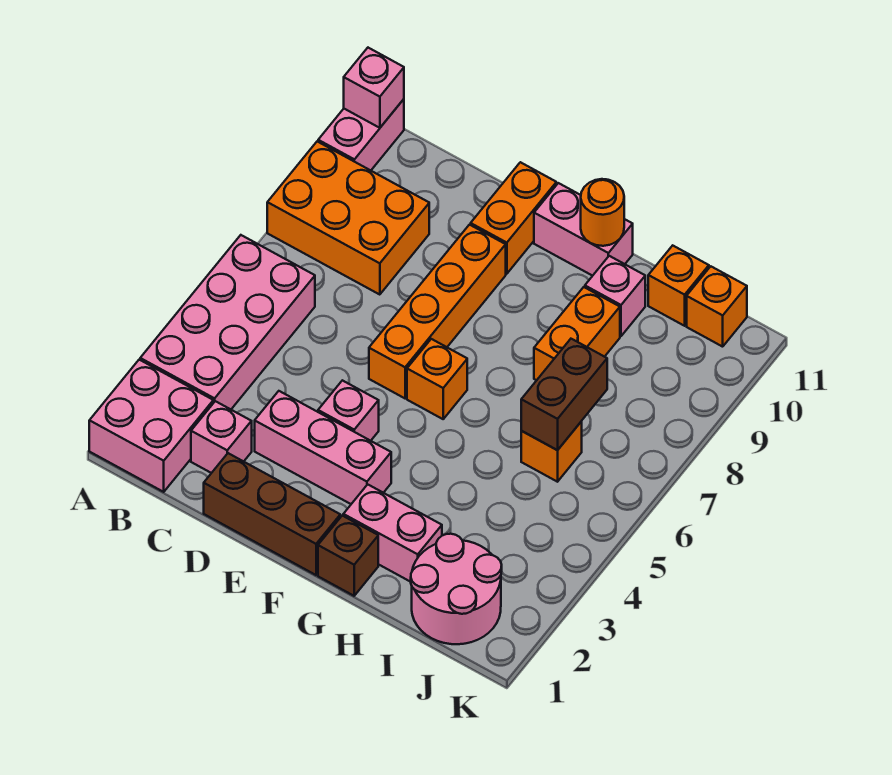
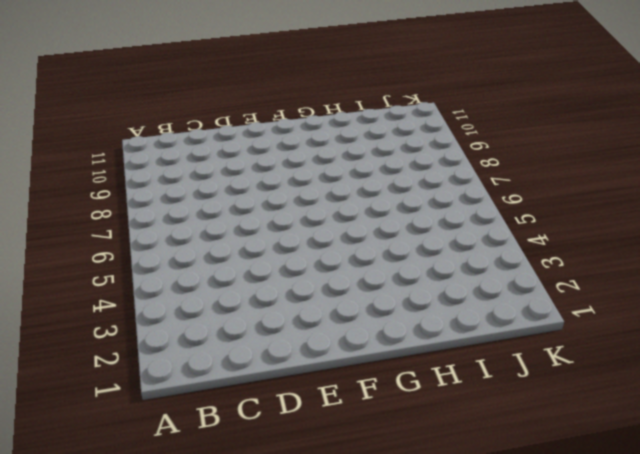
none -> pink brick A1:B2 level 1
none -> pink brick A3:B6 level 1
none -> orange brick A8:C9 level 1

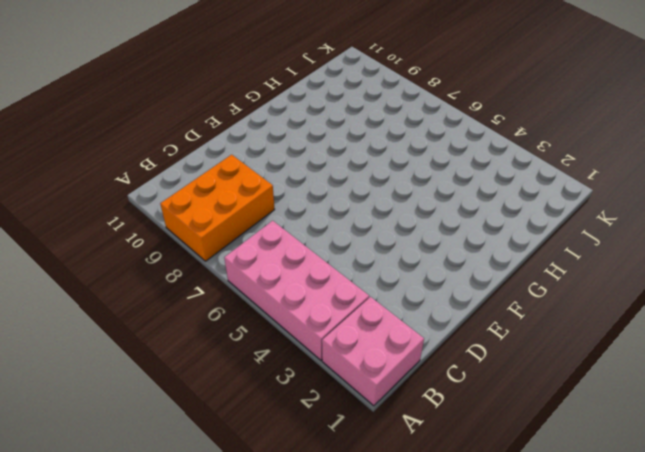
none -> pink brick A10:A11 level 1
none -> pink brick C2 level 1
none -> brown brick D1:F1 level 1

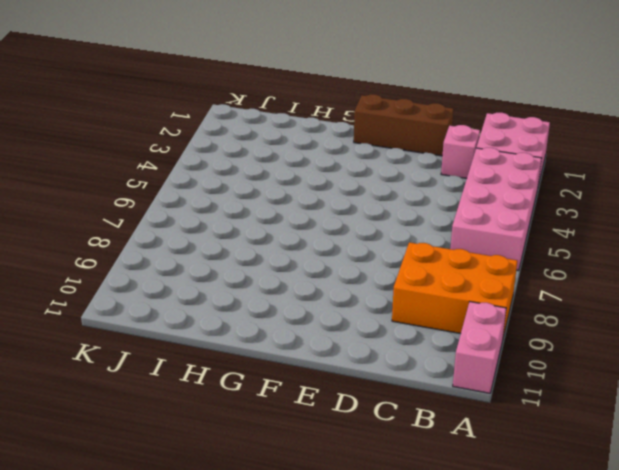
none -> pink brick D3:F3 level 1
none -> pink brick E4 level 1
none -> orange brick E6:E9 level 1

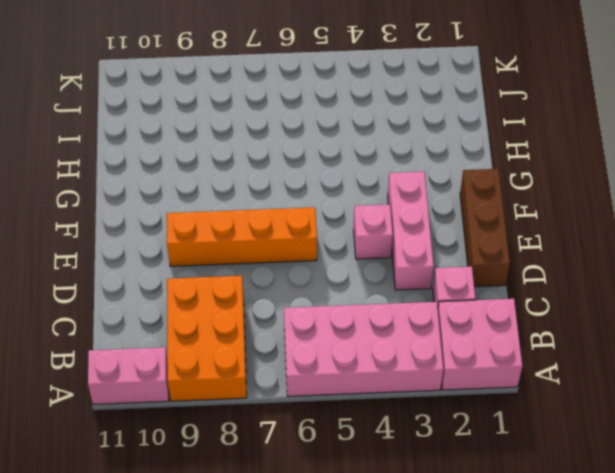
none -> orange brick E10:E11 level 1
none -> orange brick F6 level 1
none -> pink brick F11:G11 level 1

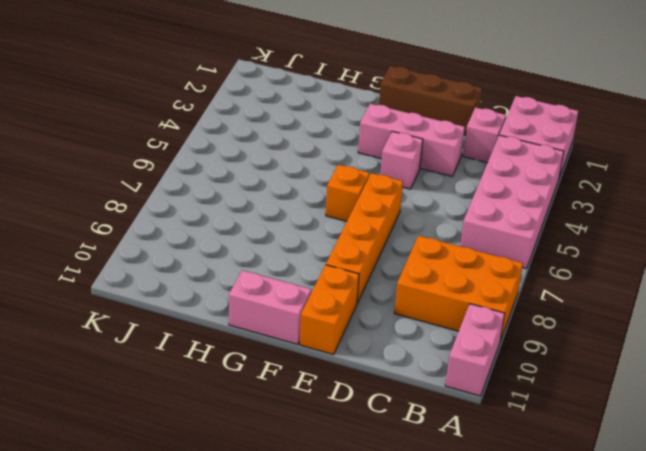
none -> brown brick G1 level 1
none -> pink brick G2:H2 level 1
none -> orange brick H8:H9 level 1

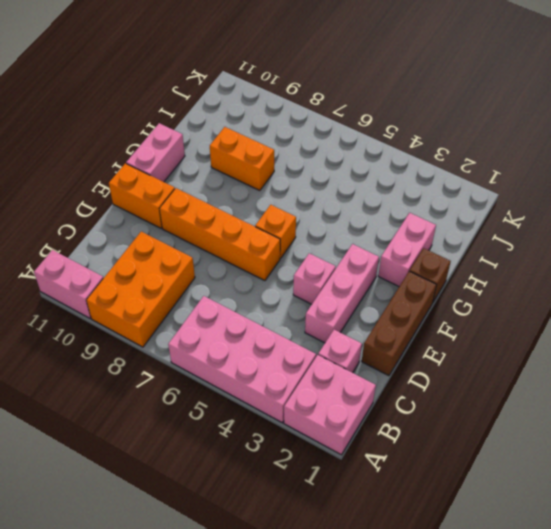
none -> pink brick H10 level 1
none -> pink round brick I1:J2 level 1
none -> orange brick I6 level 1

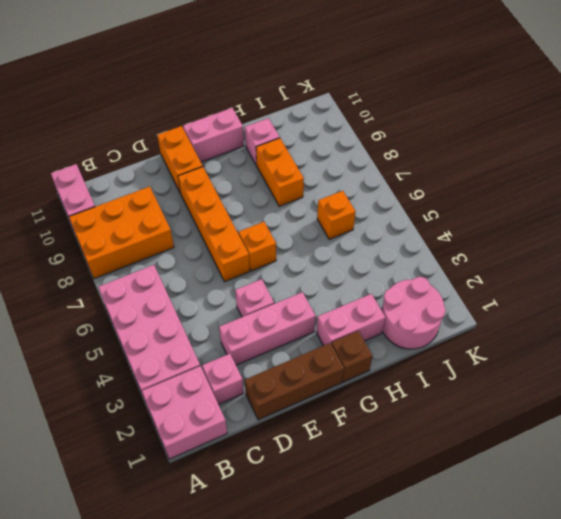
none -> orange brick I11 level 1
none -> orange brick J11 level 1
none -> pink brick A11 level 2

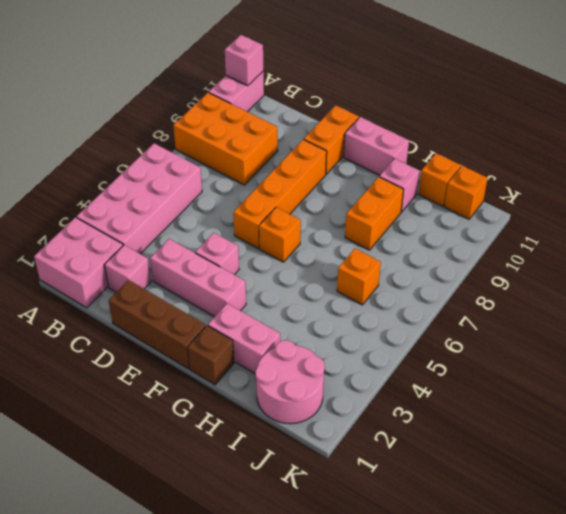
none -> orange round brick G11 level 2
none -> brown brick I6:I7 level 2

